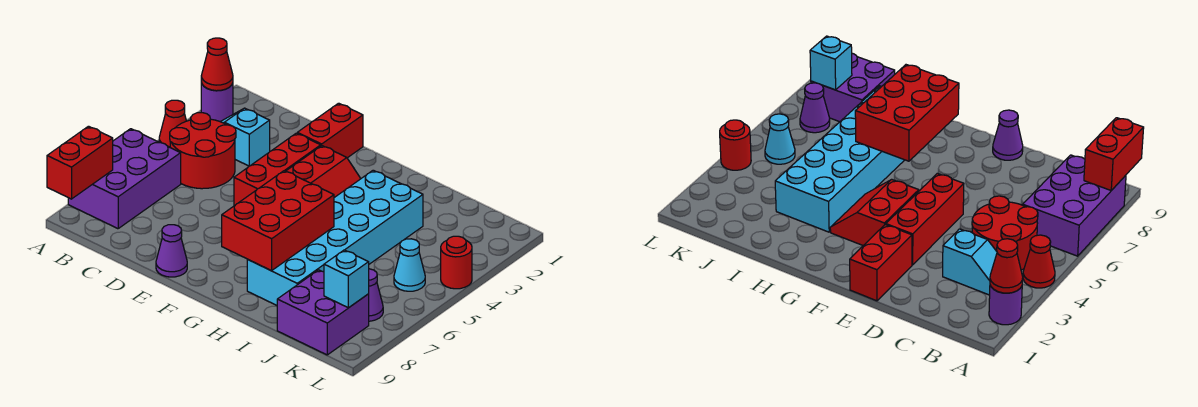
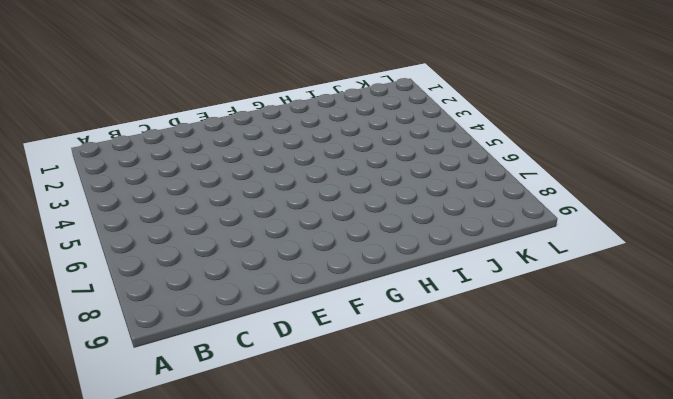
none -> purple round brick A2 level 1
none -> red cone A4 level 1
none -> purple brick A6:B8 level 1

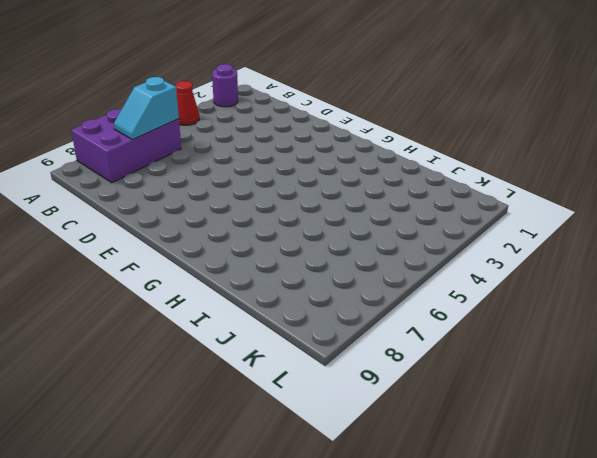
cyan slope B6:B7 level 2 top 6 -> cyan slope B3:C3 level 1 top C
none -> red round brick B4:C5 level 1
none -> red brick E1:E2 level 1
none -> red brick E3:E5 level 1

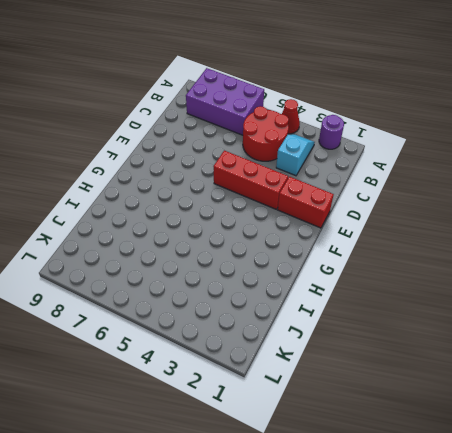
none -> purple cone E9 level 1
none -> red slope F3:G4 level 1 top F
none -> cyan brick H3:I8 level 1

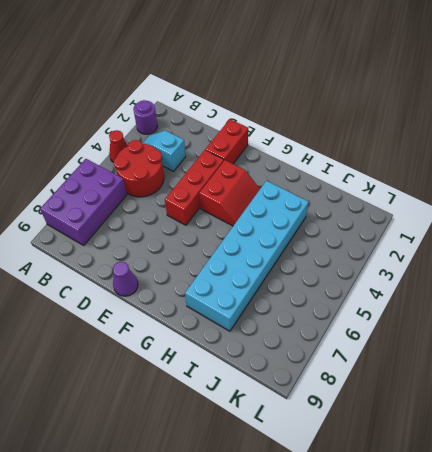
none -> purple brick J8:K9 level 1
none -> cyan cone K5 level 1
none -> purple cone K7 level 1

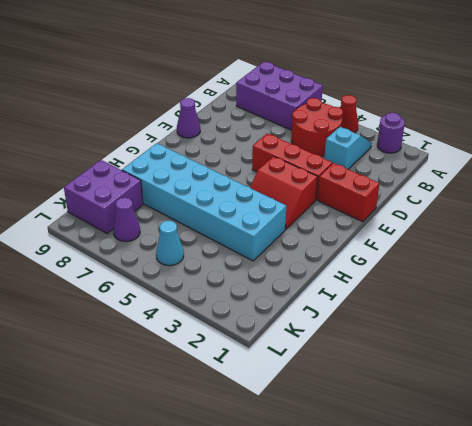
none -> red round brick L4 level 1
none -> red cone A2 level 2
none -> red brick A8:A9 level 2

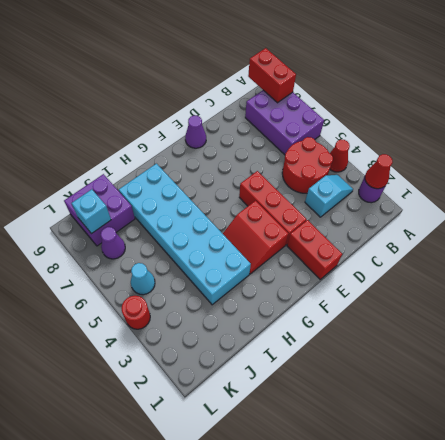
none -> red brick G6:H8 level 2

